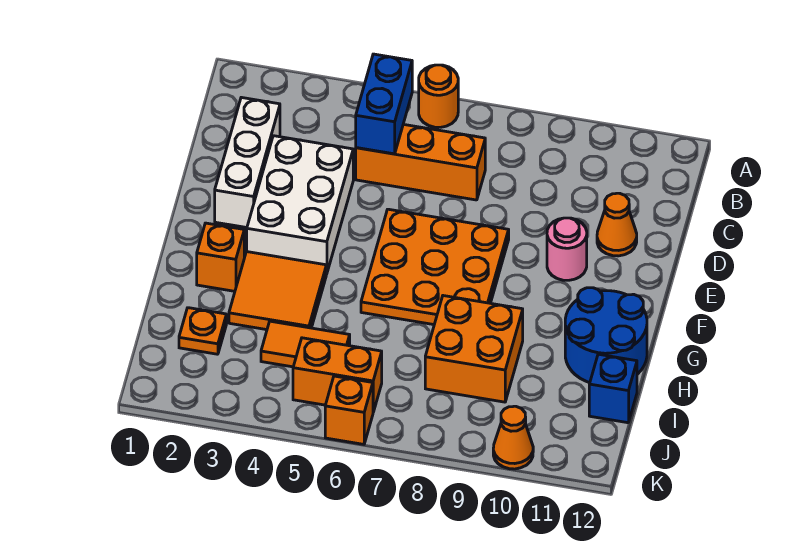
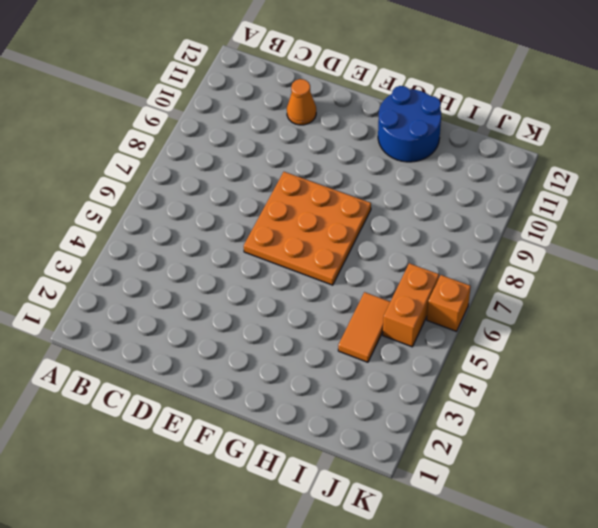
none -> orange round brick A6 level 1
none -> white brick C2:E2 level 1
none -> orange brick C5:C7 level 1

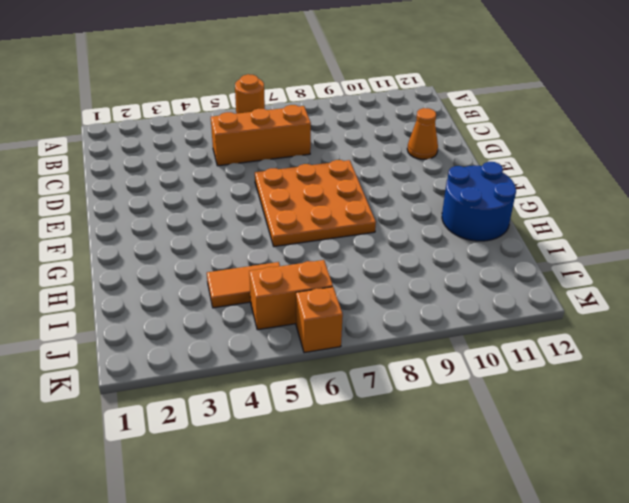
none -> white brick C2:E2 level 1
none -> white brick D3:F4 level 1
none -> pink round brick E10 level 1

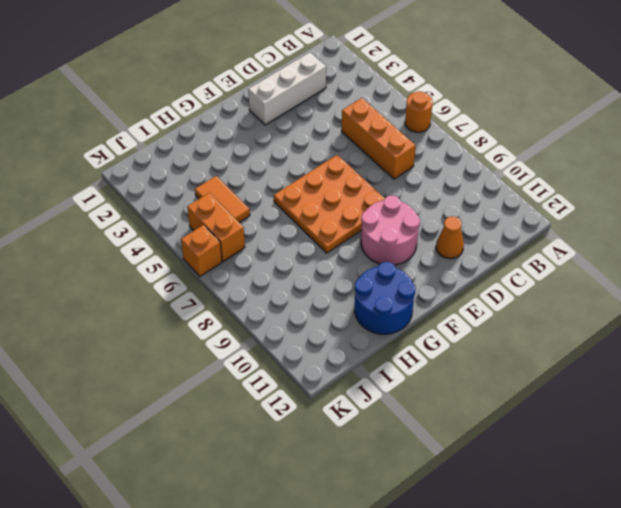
pink round brick E9:F10 level 1 -> pink round brick E10 level 1
none -> white brick D3:F4 level 1
none -> orange brick G2 level 1
none -> orange tile G3:H4 level 1

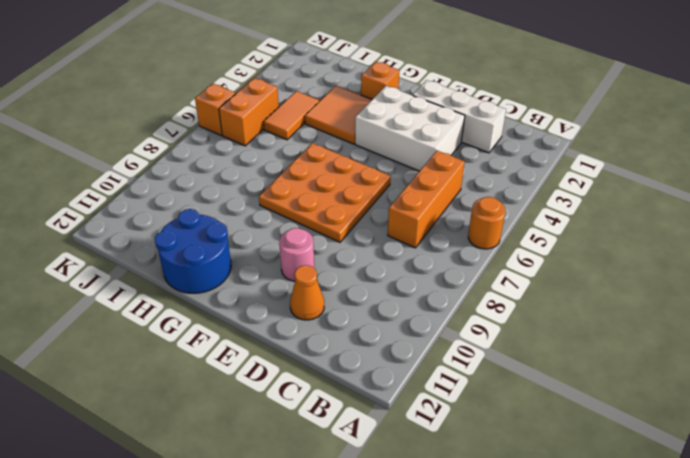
none -> orange brick H8:I9 level 1
none -> orange plate I2 level 1
none -> blue brick I12 level 1

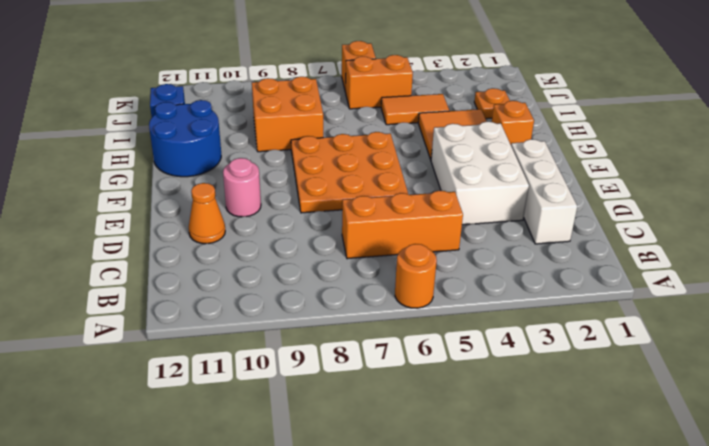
none -> orange cone K10 level 1
none -> blue brick B5:C5 level 2

